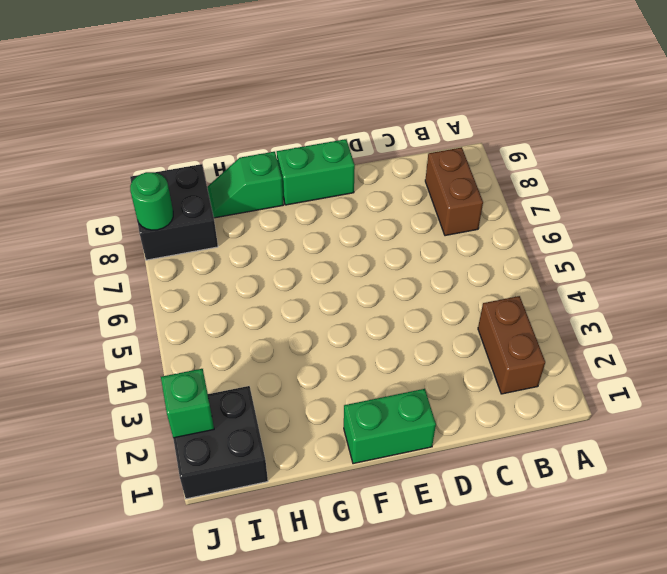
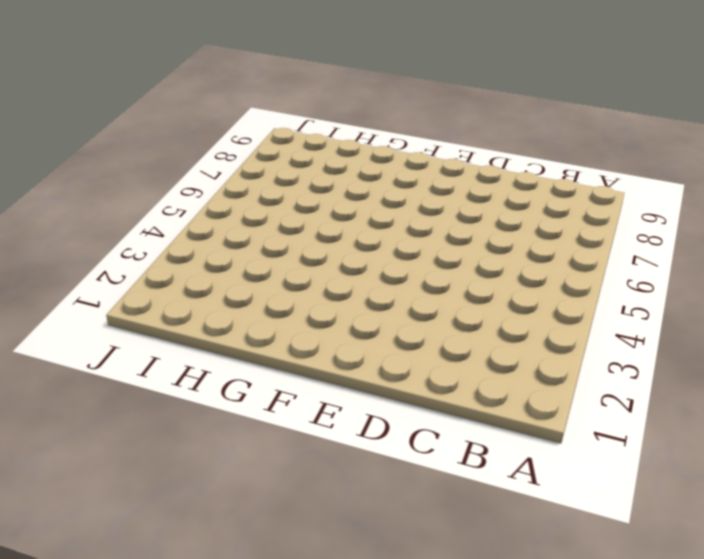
none -> brown brick B2:B3 level 1
none -> brown brick B7:B8 level 1

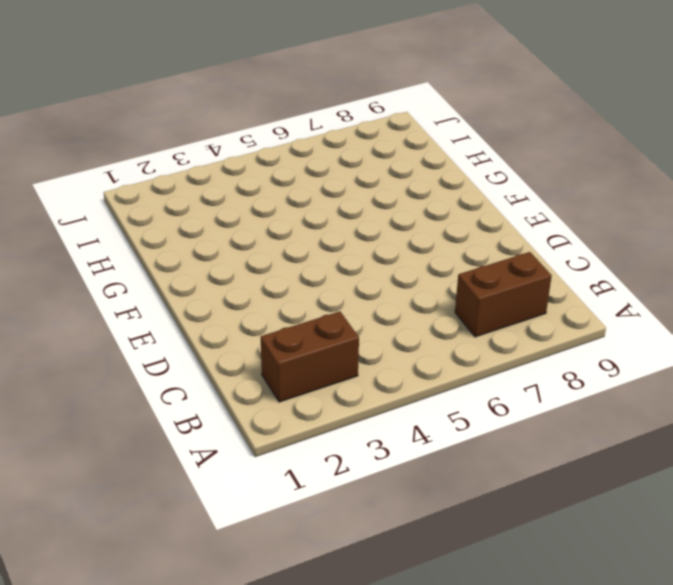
none -> green brick E1:F1 level 1
none -> green brick E9:F9 level 1

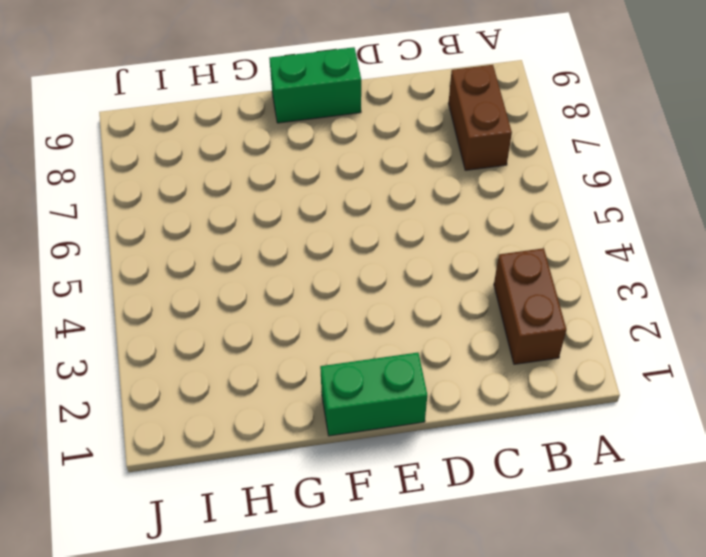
none -> green slope G9:H9 level 1 top G
none -> black brick I1:J2 level 1

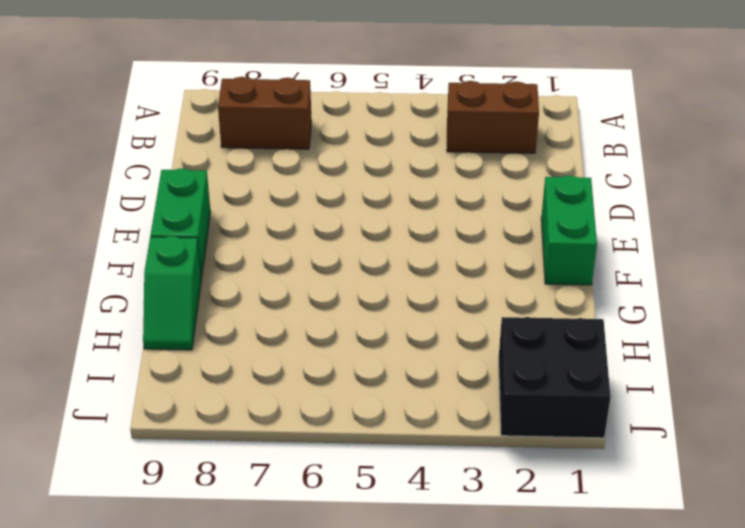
none -> black brick I8:J9 level 1
none -> green brick J2 level 2

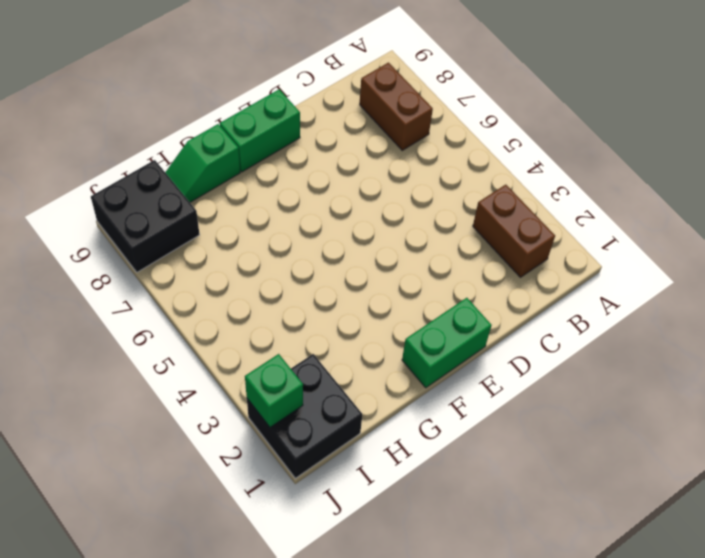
none -> green round brick J8 level 2

